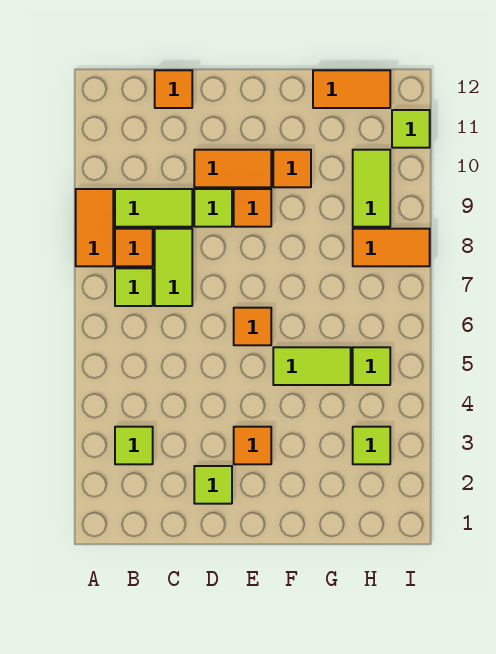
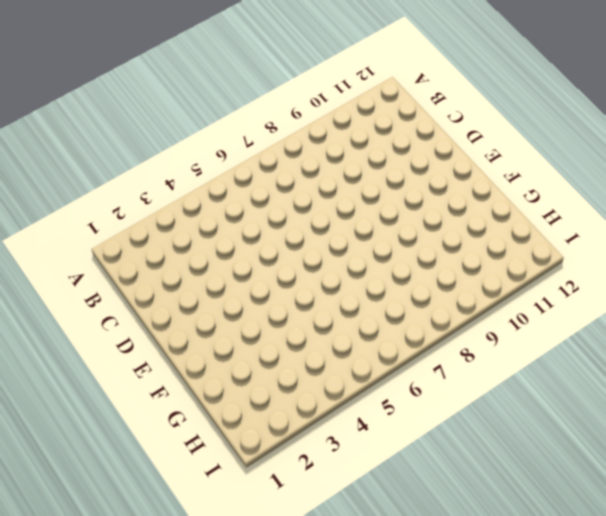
none -> orange tile A8:A9 level 1
none -> lime tile B3 level 1
none -> lime tile B7 level 1

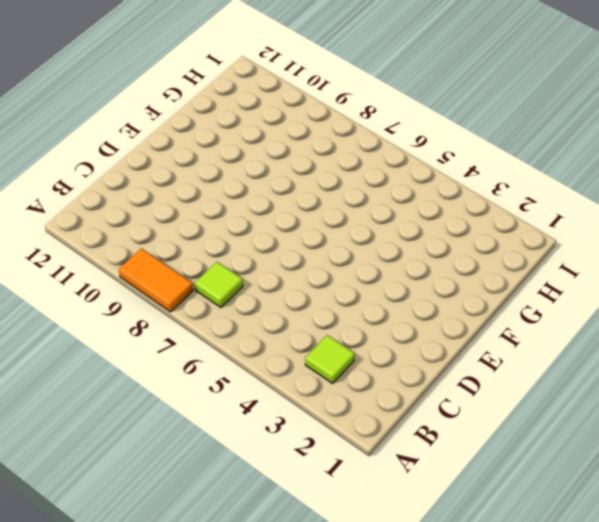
none -> orange tile B8 level 1
none -> lime tile B9:C9 level 1
none -> lime tile C7:C8 level 1

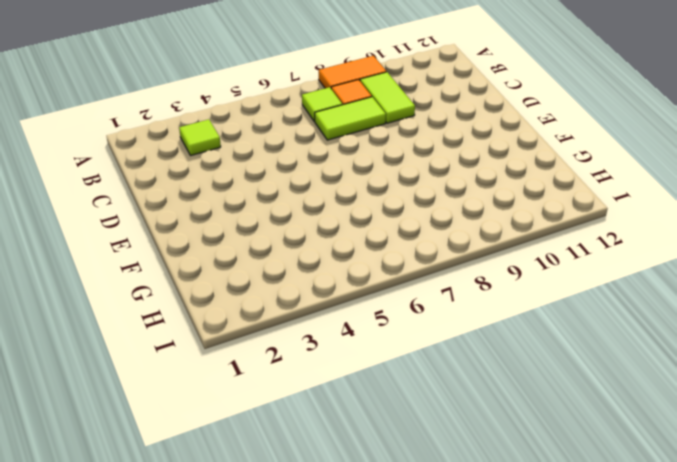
none -> orange tile C12 level 1
none -> lime tile D2 level 1
none -> lime tile D9 level 1

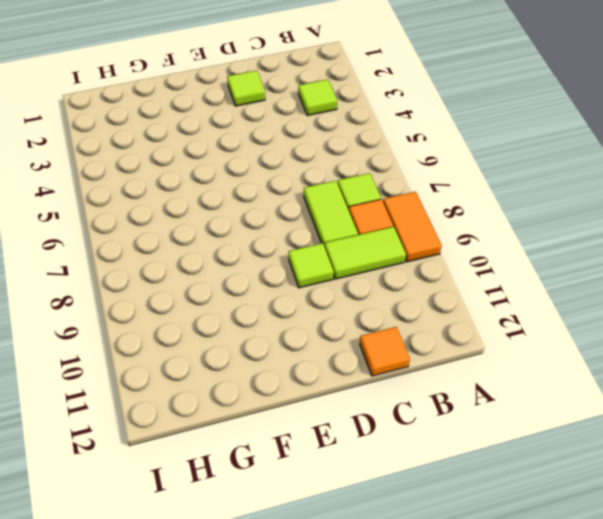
none -> orange tile D10:E10 level 1
none -> orange tile E3 level 1
none -> orange tile E6 level 1

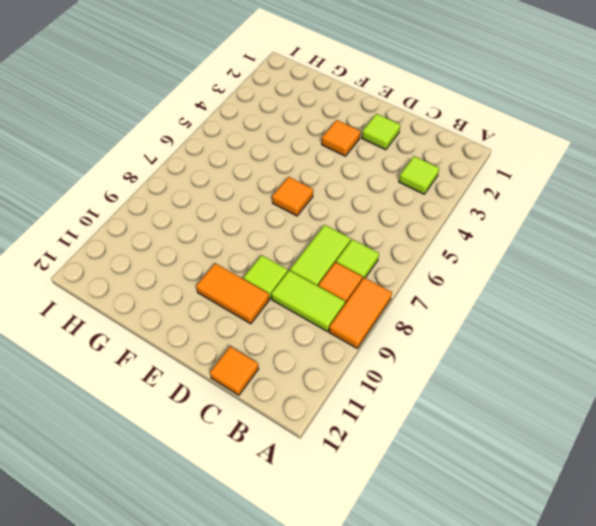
none -> orange tile E9 level 1
none -> lime tile F5:G5 level 1
none -> orange tile F10 level 1

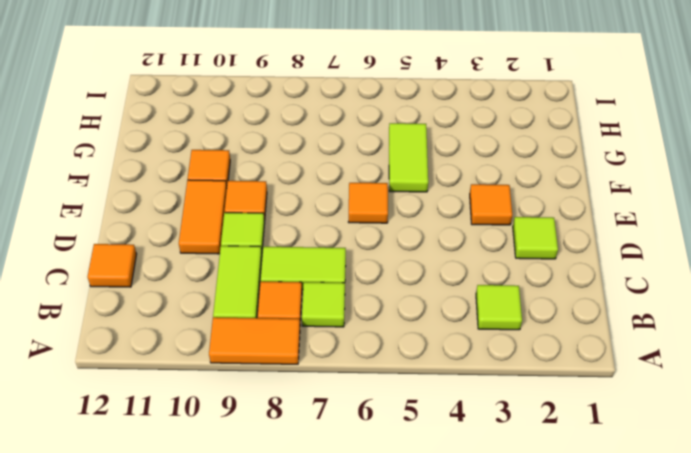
none -> orange tile G12:H12 level 1
none -> lime tile H3 level 1
none -> lime tile H5 level 1

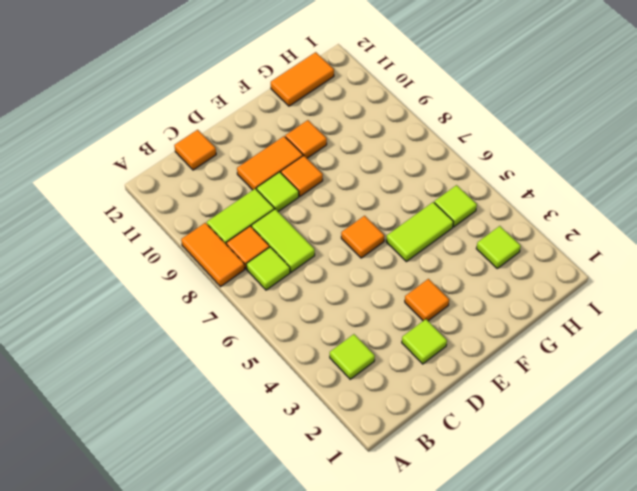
none -> orange tile H8:I8 level 1
none -> lime tile H9:H10 level 1
none -> lime tile I11 level 1

